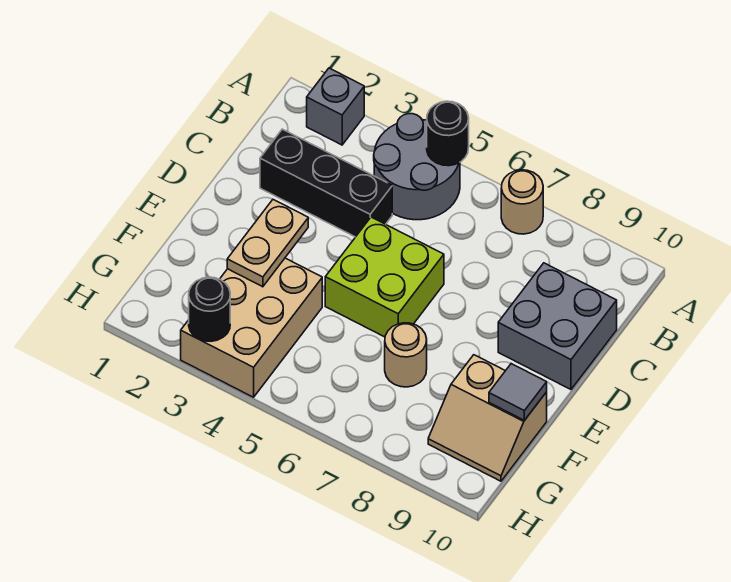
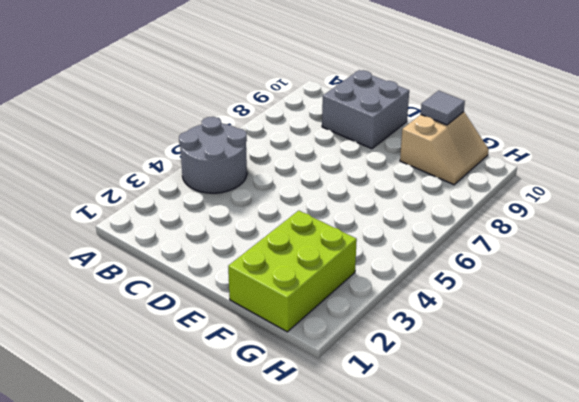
lime brick F1:G3 level 1 -> tan brick F3:H4 level 1
none -> grey brick A2 level 1
none -> tan round brick A7 level 1
none -> black brick C2:C4 level 1

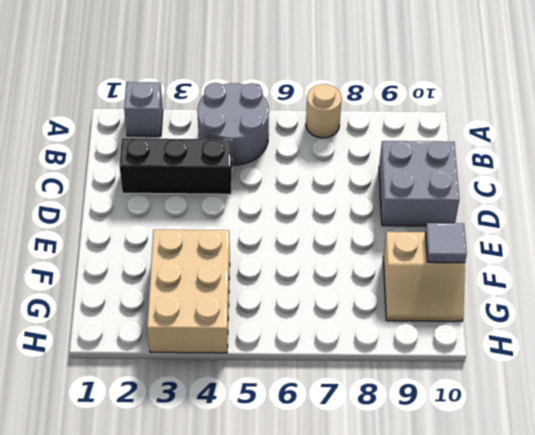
none -> lime brick D5:E6 level 1
none -> tan round brick F7 level 1
none -> black round brick A5 level 2

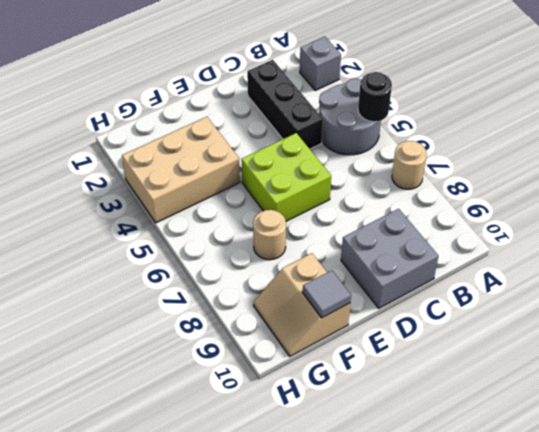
none -> tan plate E3:F3 level 2
none -> black round brick H3 level 2

